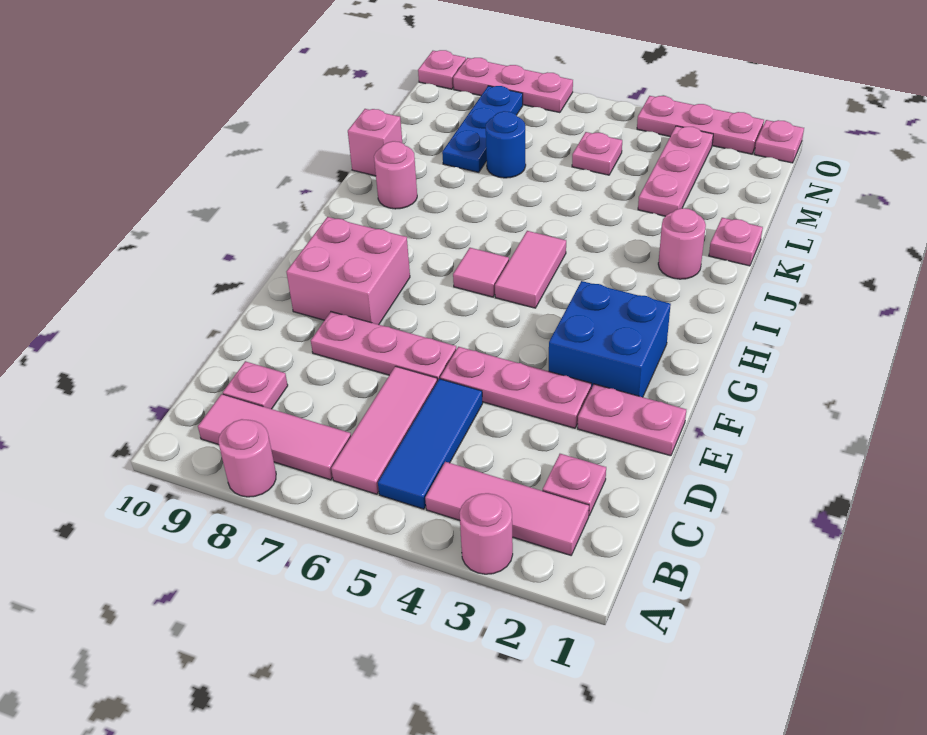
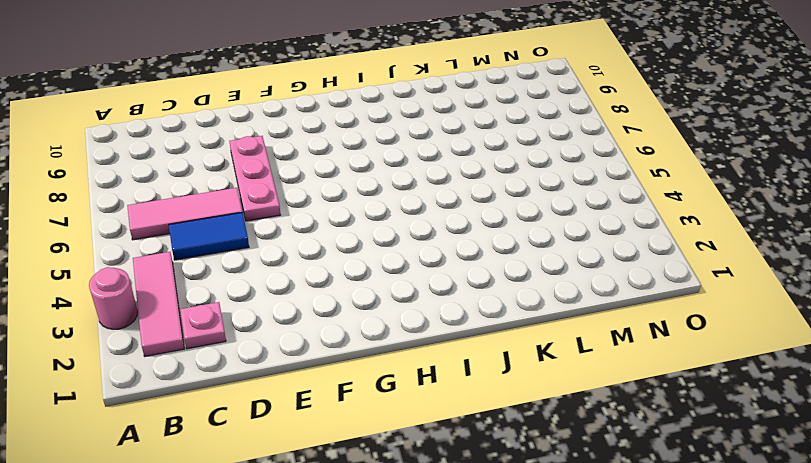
blue tile C5:D5 level 1 -> blue tile B5:D5 level 1
none -> pink round brick A8 level 1
none -> pink tile B7:B9 level 1
none -> pink plate C9 level 1

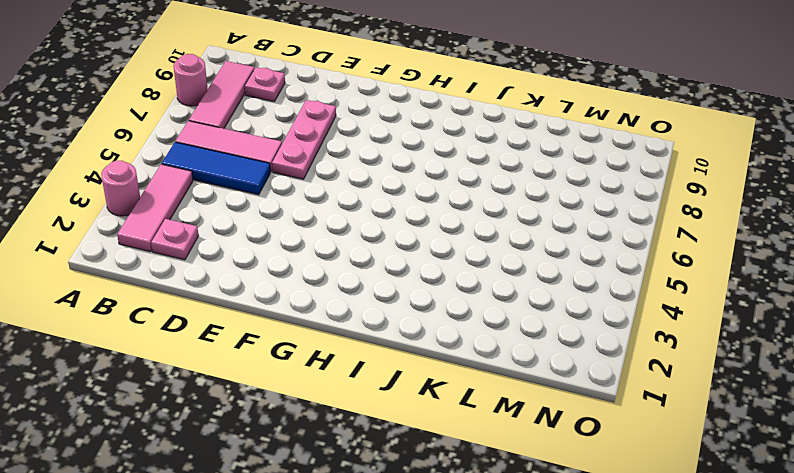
none -> pink plate E1:E2 level 1
none -> pink plate E3:E5 level 1
none -> blue brick F2:G3 level 1

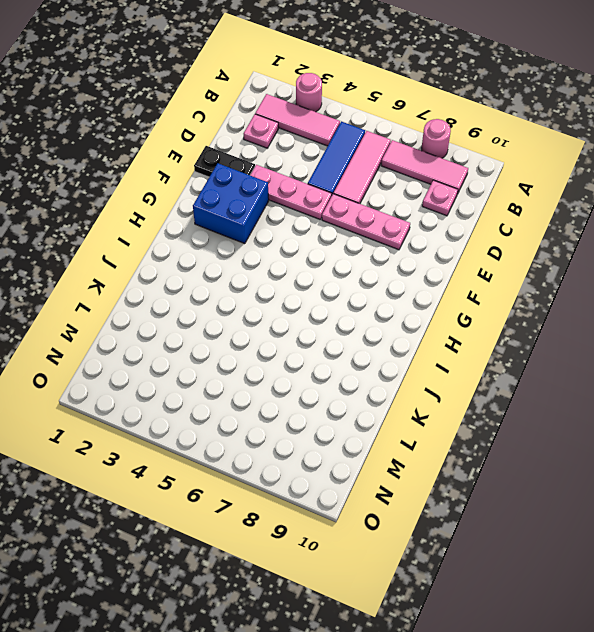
black plate E1:E2 level 1 -> pink plate E1:E2 level 1
none -> pink brick F8:G9 level 1
none -> pink tile H5:I5 level 1
none -> pink tile H6 level 1

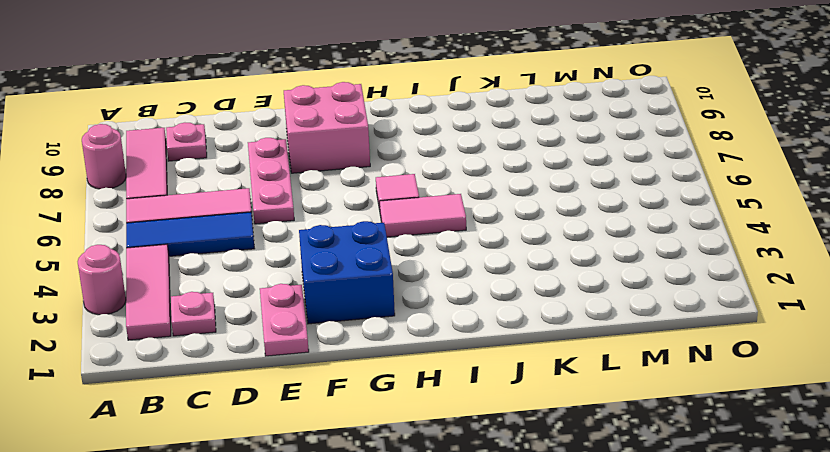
none -> pink plate E3:E5 level 1
none -> pink round brick J2 level 1
none -> pink round brick J9 level 1

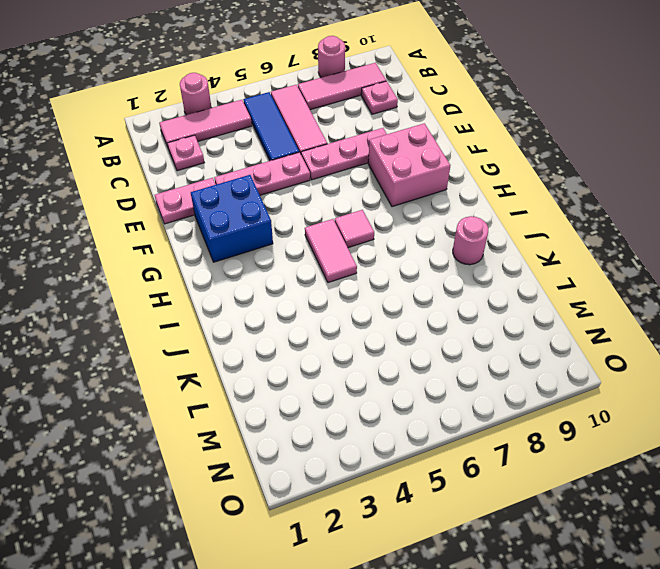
none -> pink round brick J2 level 1
none -> pink plate K1 level 1
none -> pink brick K10 level 1

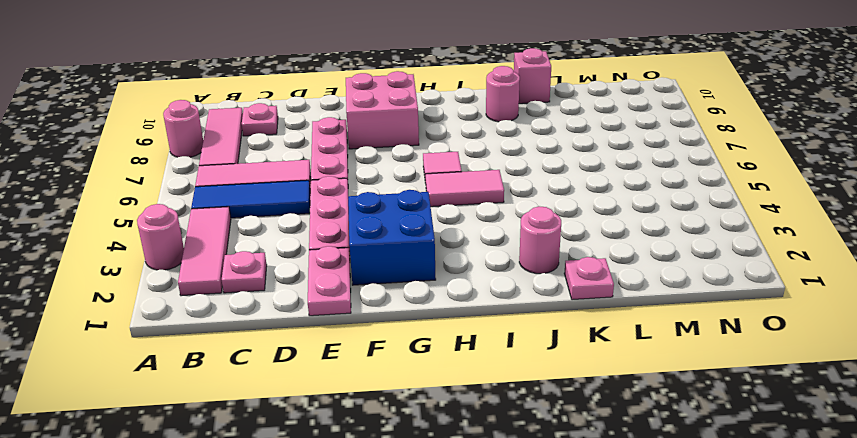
none -> pink plate L3:N3 level 1
none -> blue round brick L7 level 1
none -> blue plate L8:N8 level 1

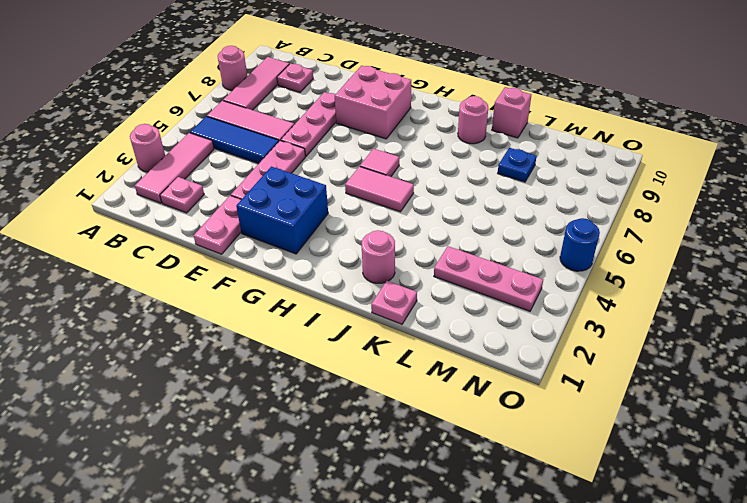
blue plate L8 level 1 -> blue plate L8:N8 level 1
blue round brick O5 level 1 -> blue round brick L7 level 1
none -> pink plate M5 level 1
none -> pink plate O1 level 1
none -> pink plate O2:O4 level 1

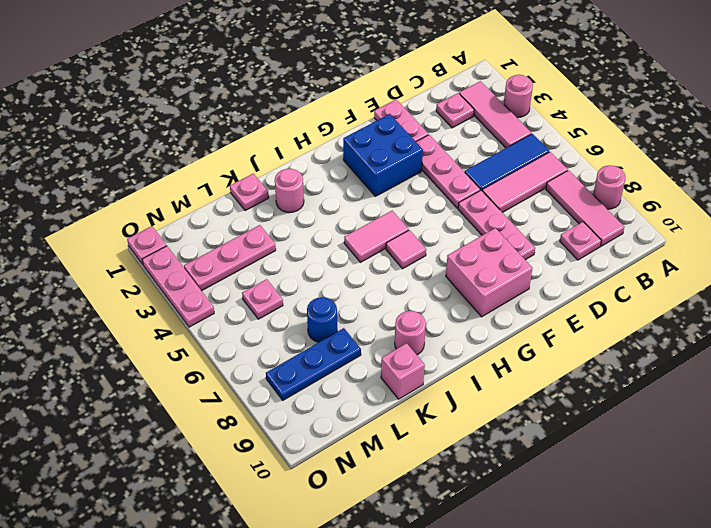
none -> pink plate O7:O9 level 1
none -> pink plate O10 level 1

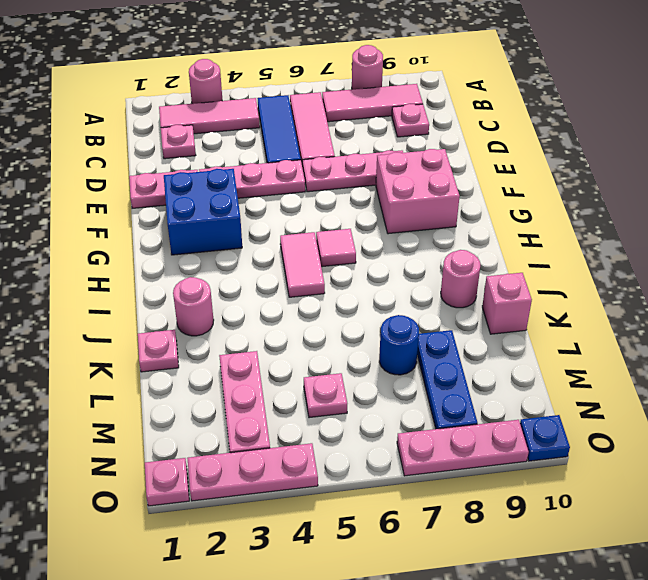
blue plate O10 level 1 -> pink plate O10 level 1

